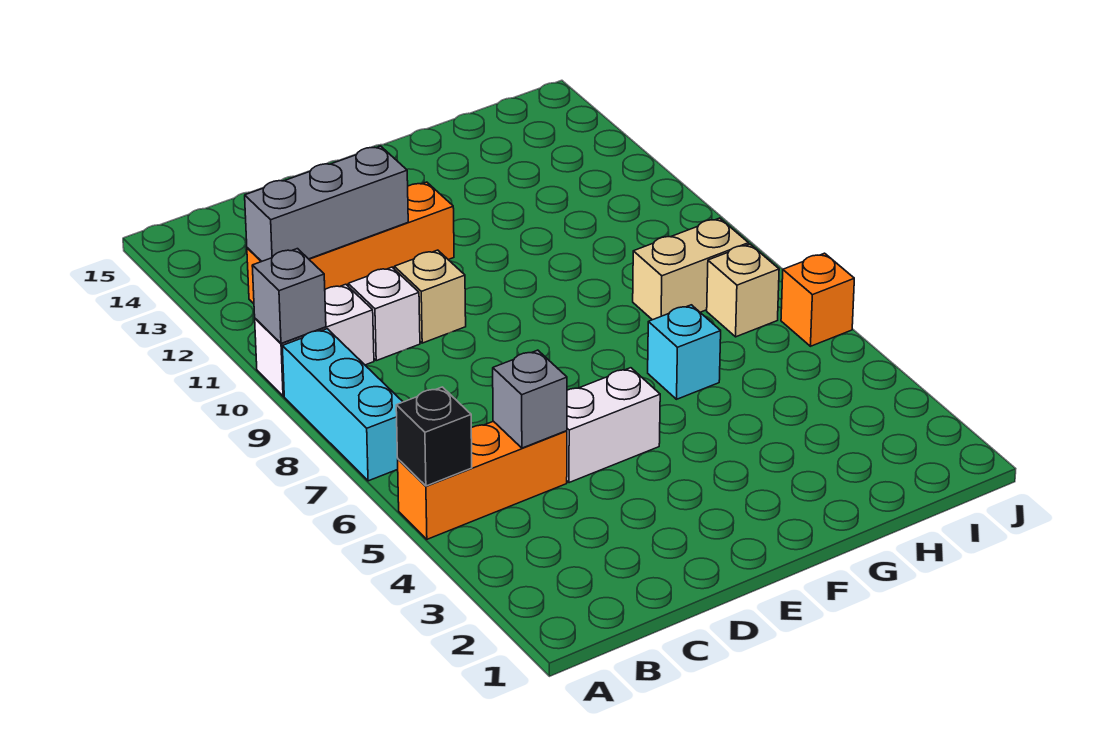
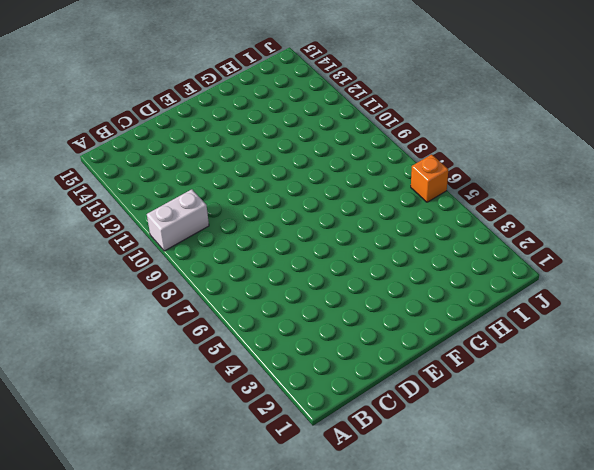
none -> orange brick A5:C5 level 1
none -> cyan brick A7:A9 level 1
none -> orange brick B12:E12 level 1

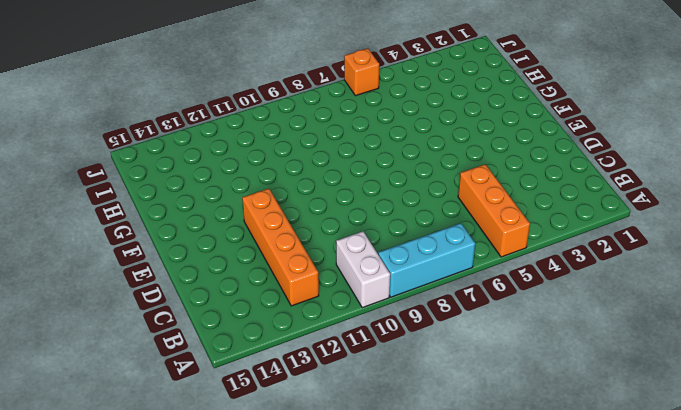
none -> white brick C10 level 1
none -> white brick D5:E5 level 1
none -> tan brick D10 level 1

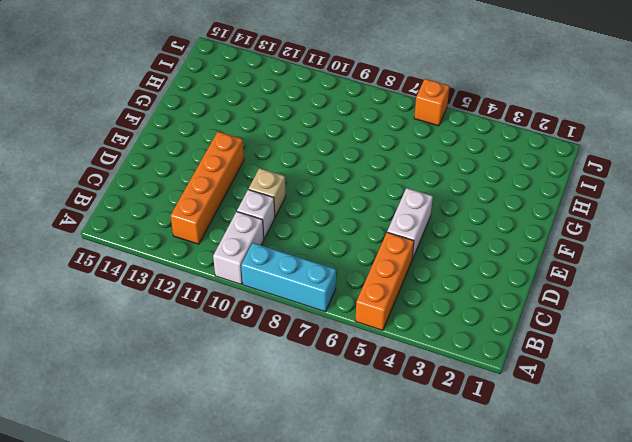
none -> cyan brick G6 level 1
none -> tan brick H8:I8 level 1
none -> tan brick I7 level 1

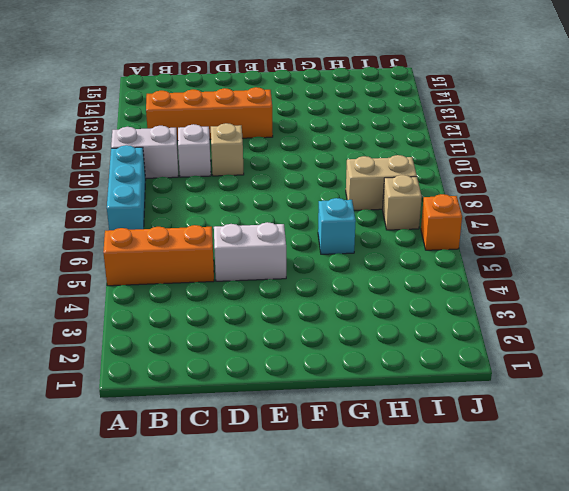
none -> black brick A5 level 2
none -> grey brick A10 level 2
none -> grey brick B12:D12 level 2

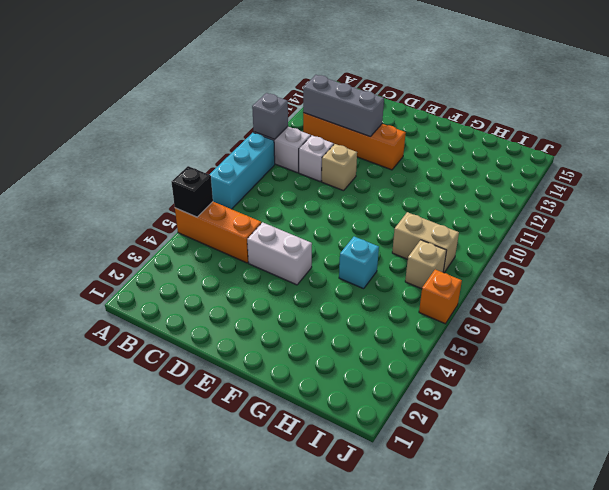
none -> grey brick C5 level 2

